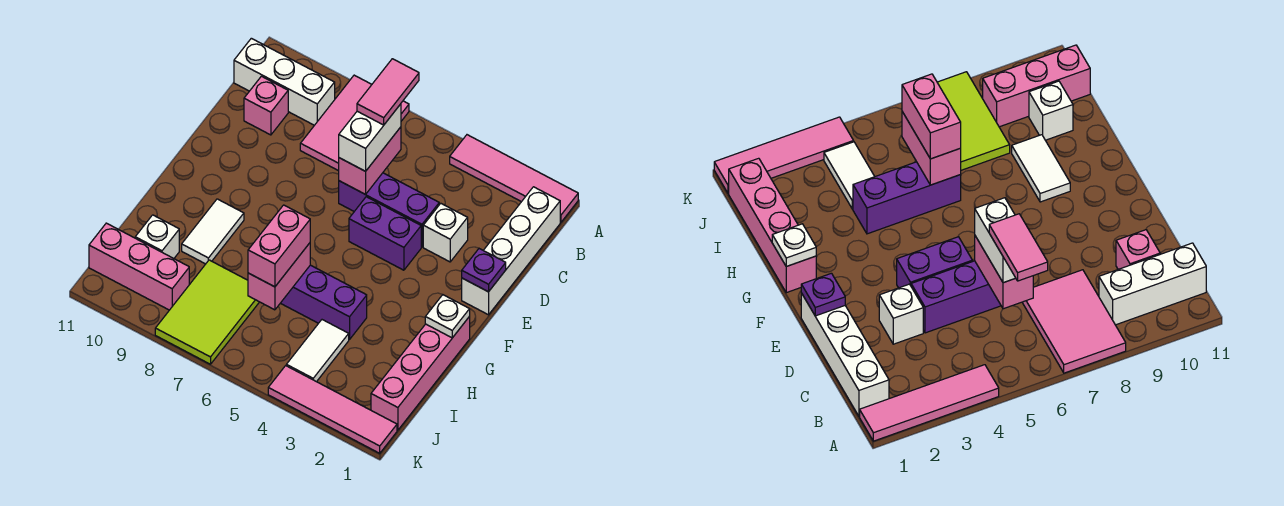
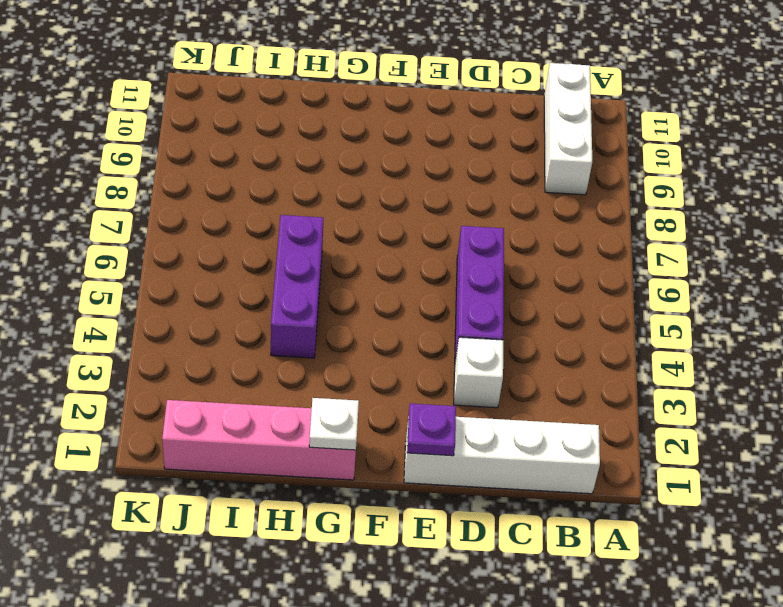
none -> pink tile A1:A4 level 1
none -> pink tile A7:C8 level 1
none -> pink brick C10 level 1

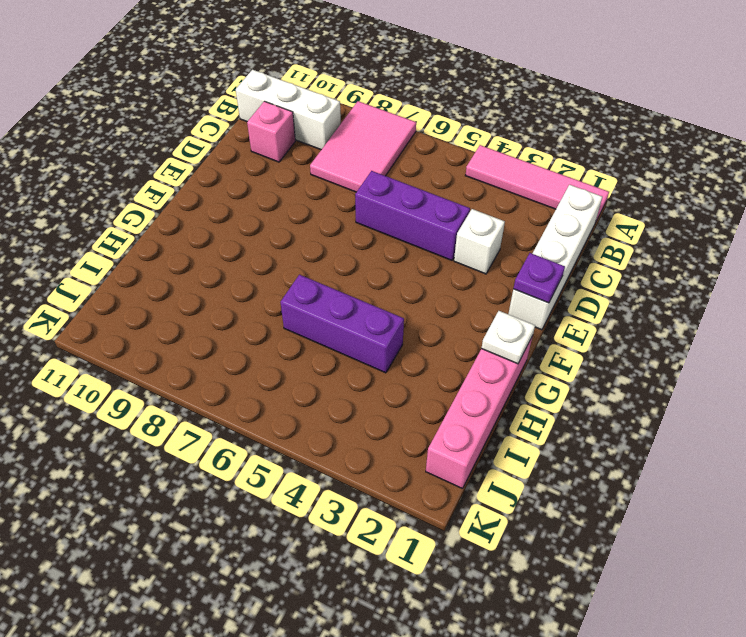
none -> purple brick E4:E5 level 1
none -> white tile G9:H9 level 1
none -> white tile I4:J4 level 1

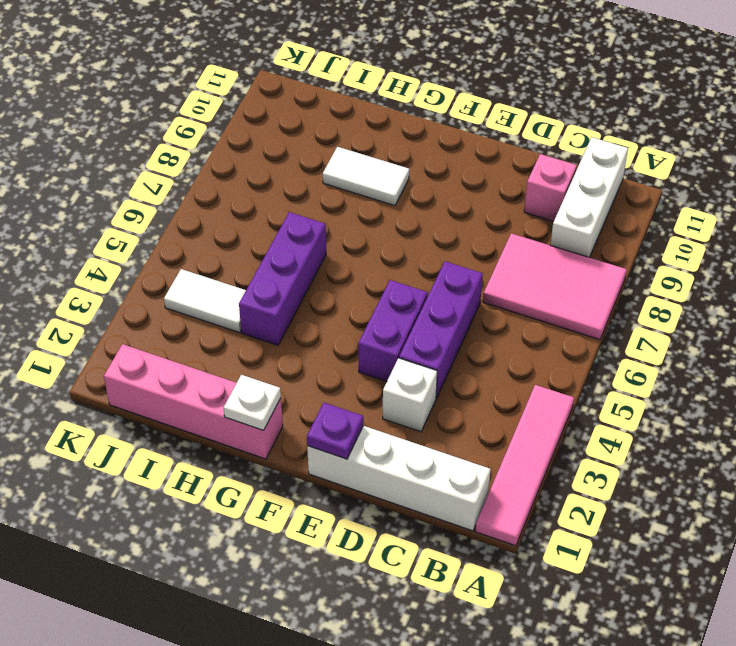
none -> lime tile I7:K8 level 1
none -> white brick I10 level 1
none -> pink brick J9:J11 level 1

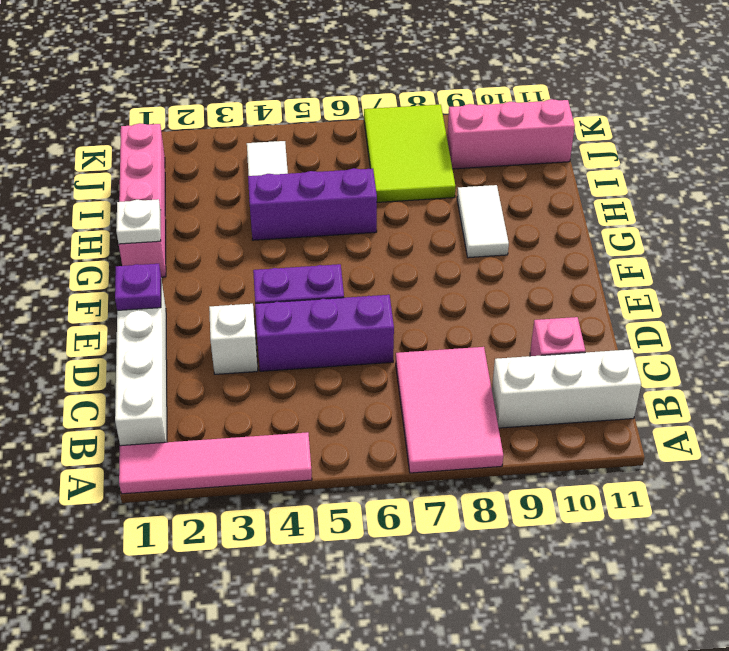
none -> white brick I10 level 1
none -> pink tile K1:K4 level 1
none -> pink brick C6:D6 level 2

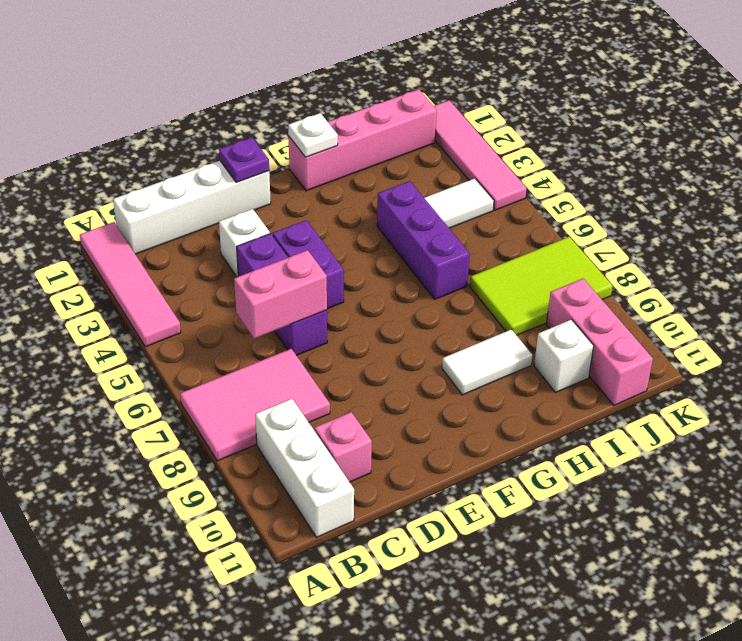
none -> pink brick H6:I6 level 2
none -> white brick C6:D6 level 3
none -> pink brick H6:I6 level 3

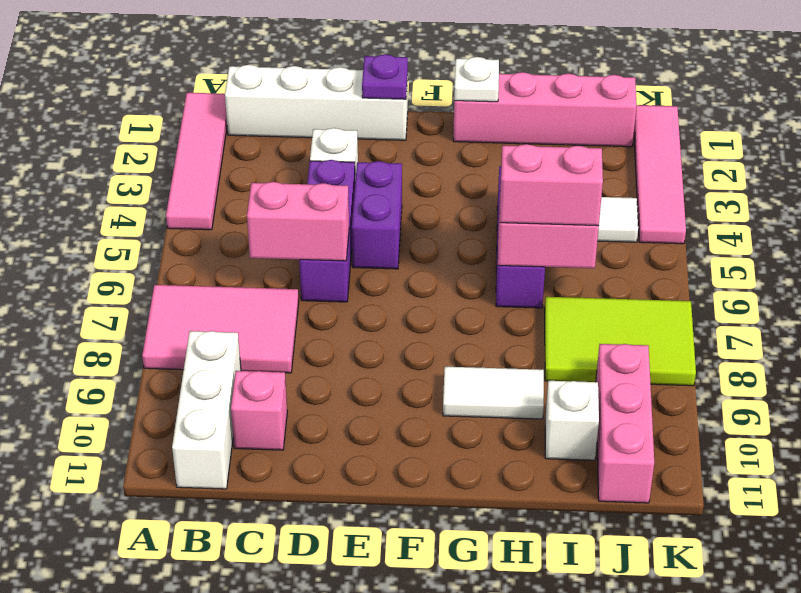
none -> white brick C6:D6 level 3
none -> pink tile B6:C6 level 4

